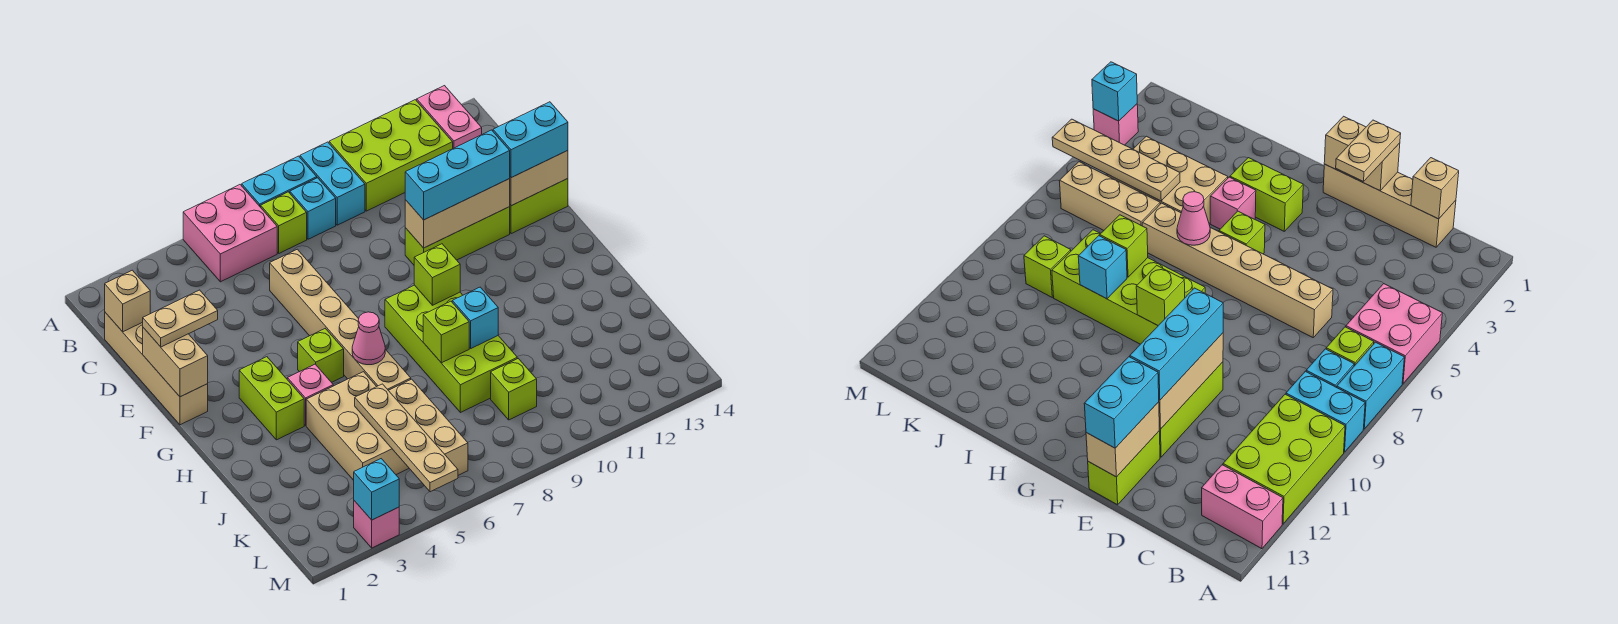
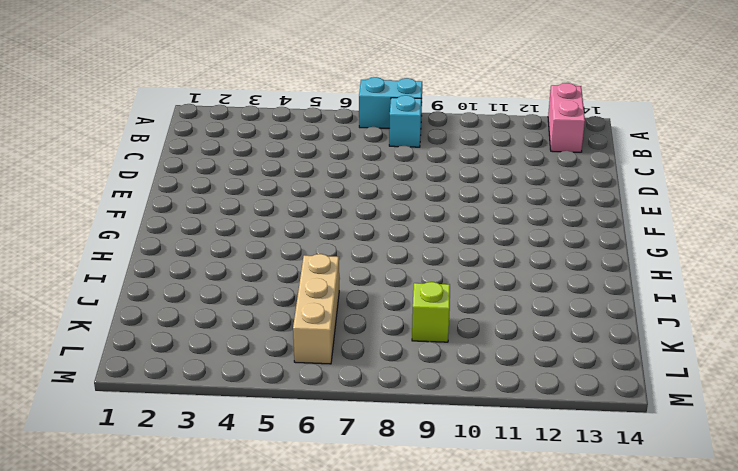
none -> pink brick A5:B6 level 1
none -> cyan brick A9:B9 level 1
none -> lime brick A10:B12 level 1
none -> lime brick B7 level 1

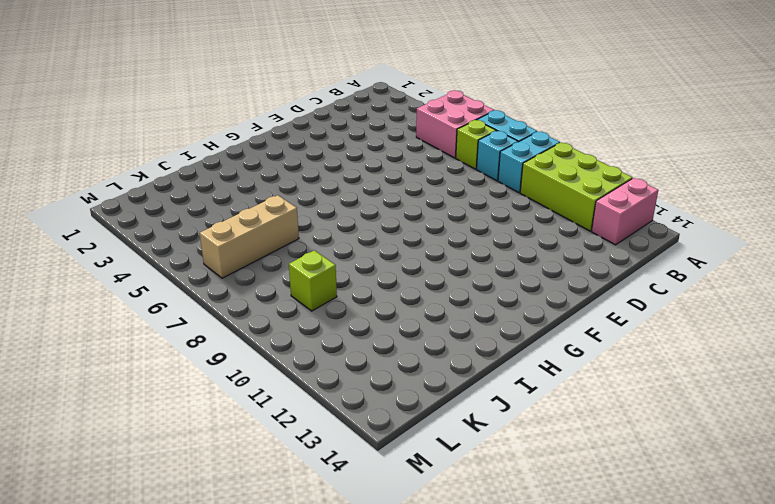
none -> tan brick C1:F1 level 1
none -> tan brick D6:I6 level 1
none -> lime brick E10:E12 level 1
none -> lime brick E13:E14 level 1

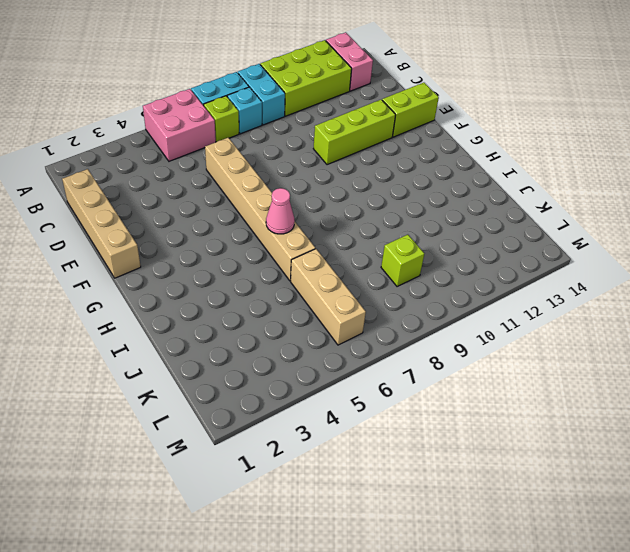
none -> lime brick G3:H3 level 1
none -> lime brick G5 level 1
none -> lime brick G8:J9 level 1
none -> pink brick H4 level 1

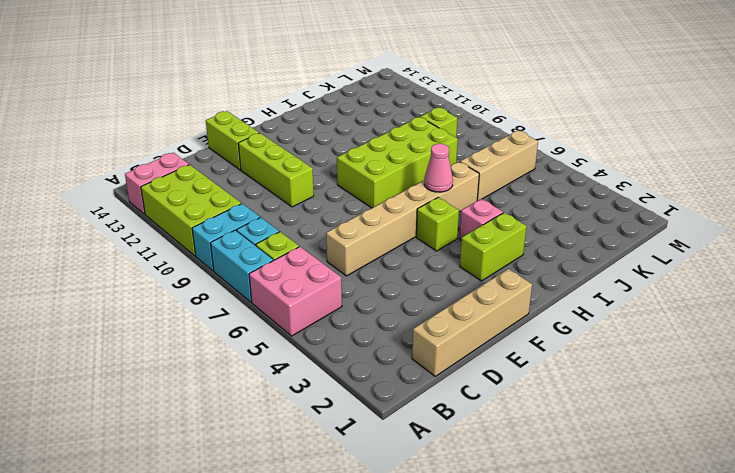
none -> tan brick I4:K5 level 1
none -> pink brick M3 level 1
none -> tan brick C1 level 2
none -> tan brick E1:F1 level 2

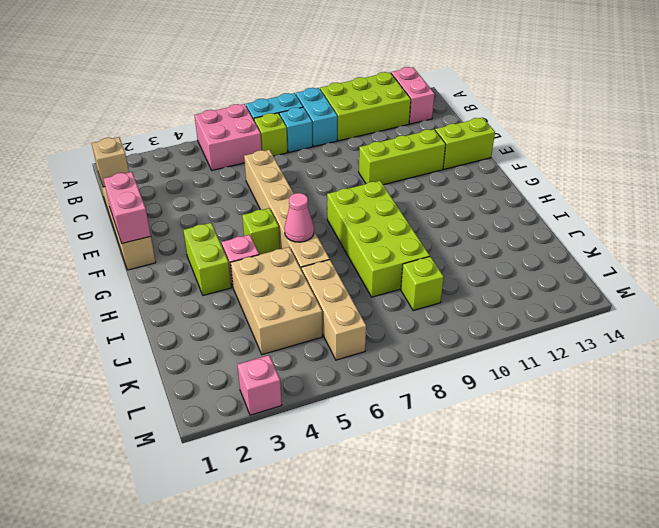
pink brick E1:F1 level 2 -> tan brick E1:F1 level 2
none -> tan brick E10:E12 level 2
none -> tan brick E13:E14 level 2
none -> lime brick G9 level 2
none -> lime brick I8 level 2

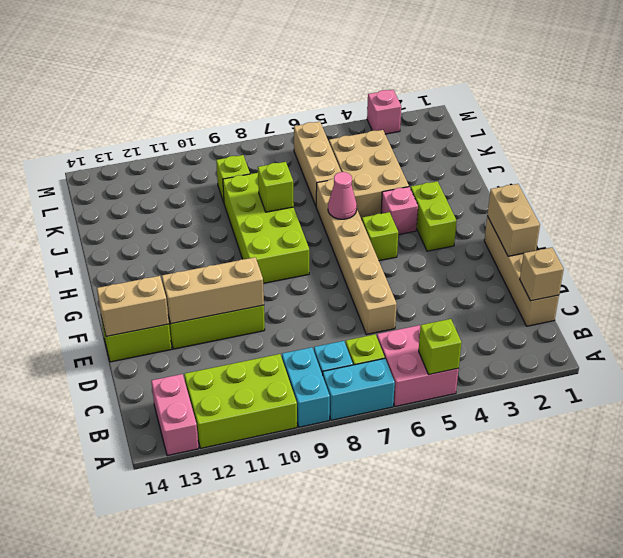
lime brick A5 level 2 -> lime brick G9 level 2
none -> cyan brick I9 level 2
none -> tan plate J5:M5 level 2
none -> cyan brick M3 level 2
none -> tan plate E1:E2 level 3

